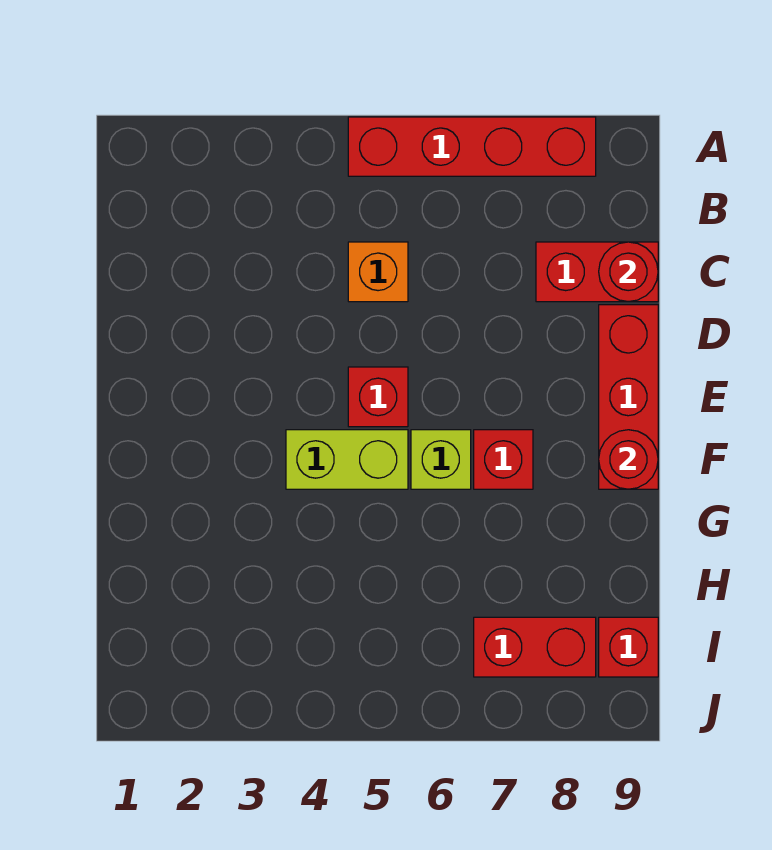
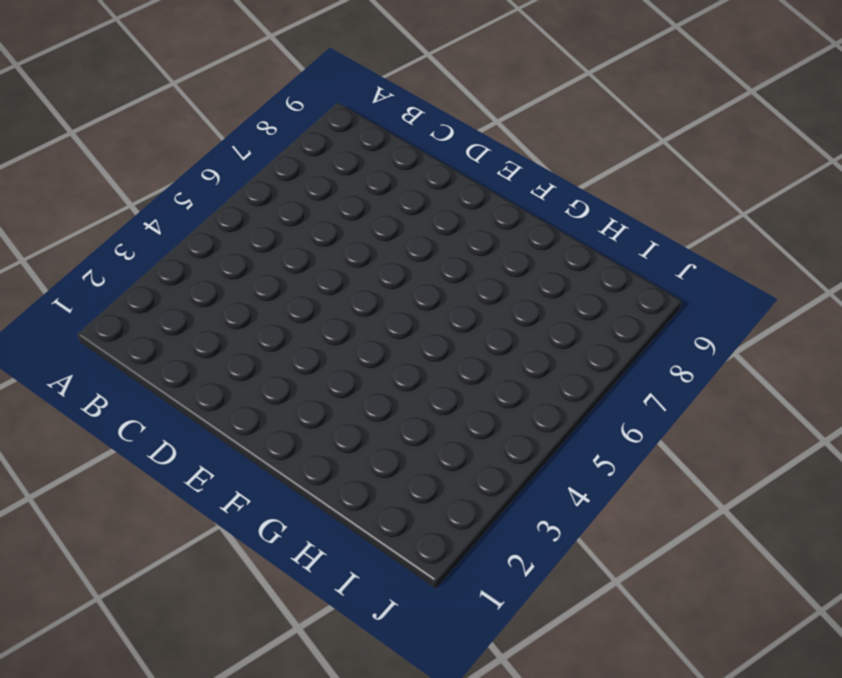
none -> red brick A5:A8 level 1
none -> orange brick C5 level 1
none -> red brick C8:C9 level 1

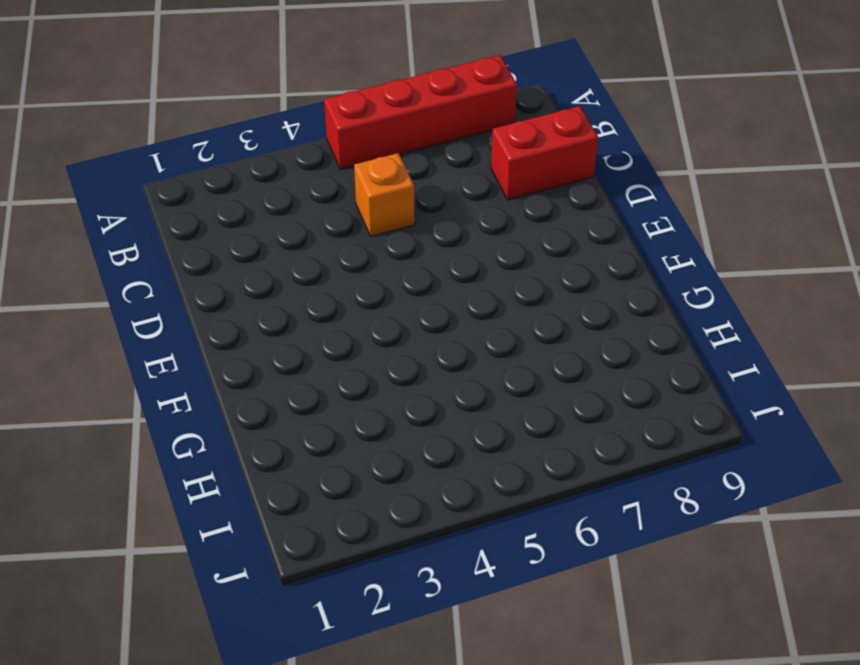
none -> red brick D9:F9 level 1
none -> red brick E5 level 1
none -> lime brick F4:F5 level 1

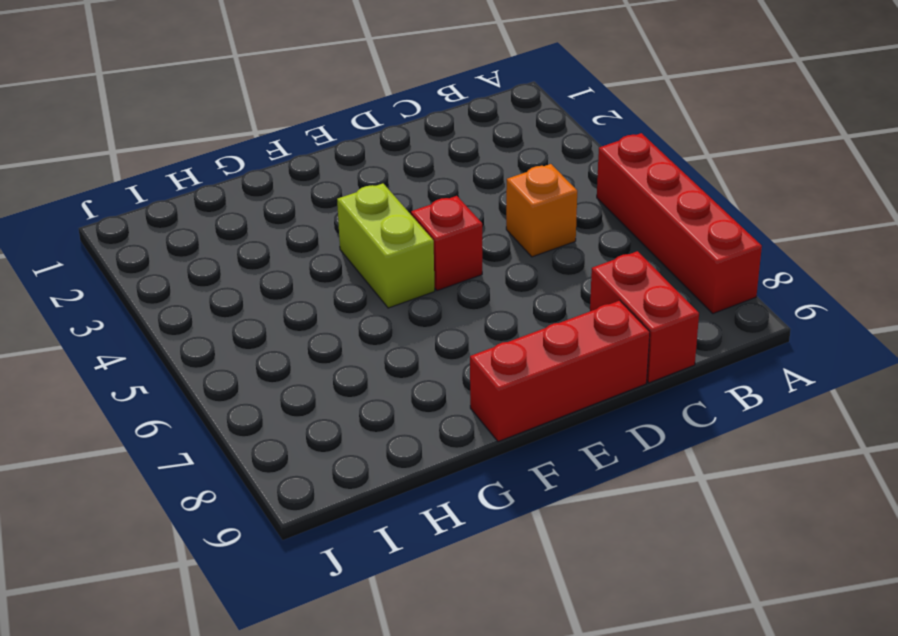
none -> lime brick F6 level 1
none -> red brick F7 level 1
none -> red brick I7:I8 level 1

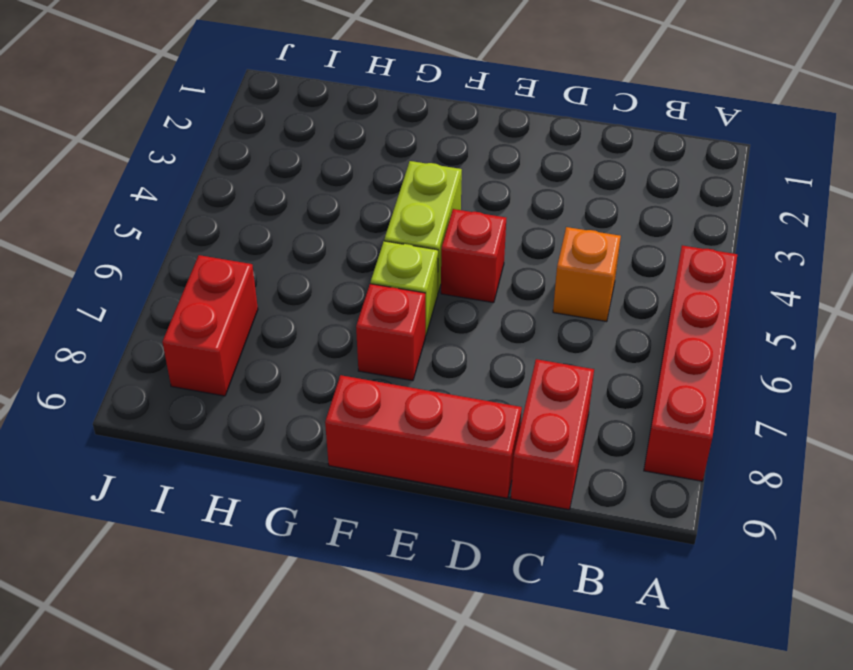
none -> red brick I9 level 1
none -> red round brick C9 level 2
none -> red round brick F9 level 2

